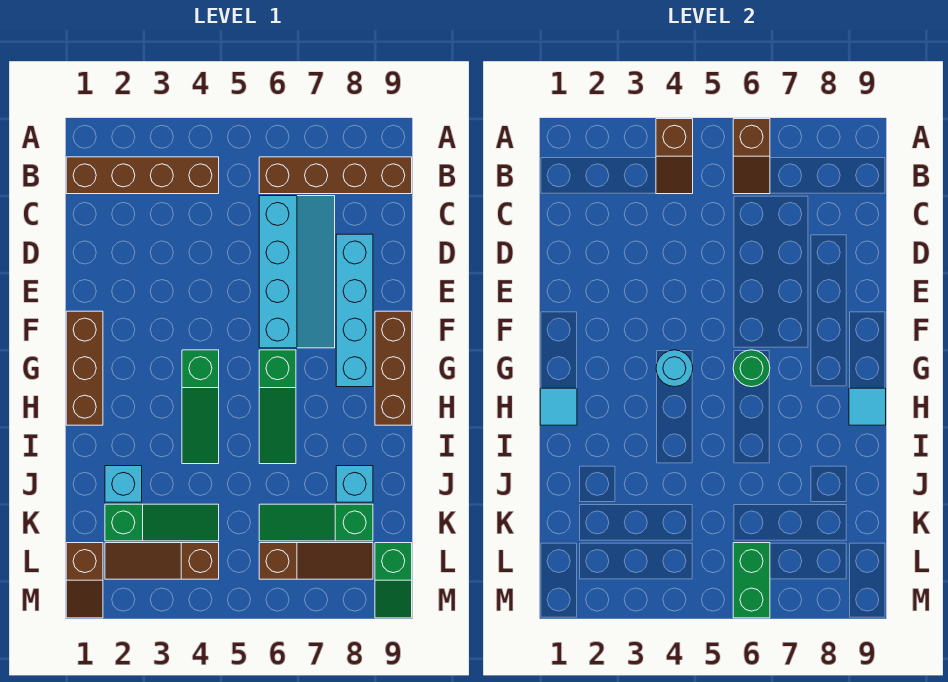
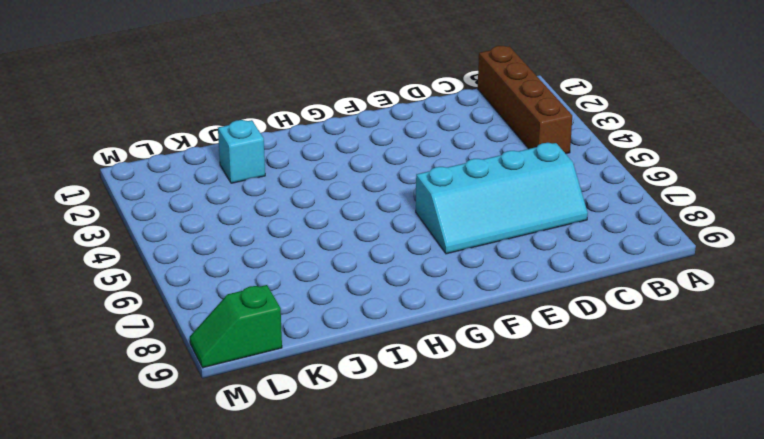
none -> brown brick B6:B9 level 1
none -> cyan brick D8:G8 level 1
none -> brown brick F1:H1 level 1

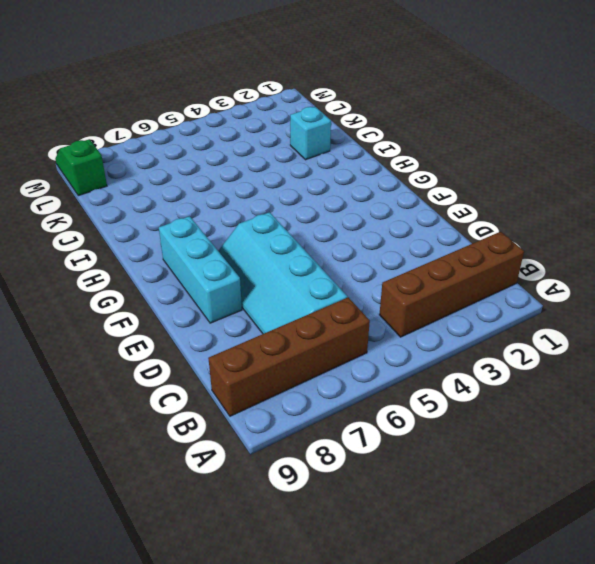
cyan brick E8:G8 level 1 -> cyan brick D8:G8 level 1
none -> brown brick F1:H1 level 1
none -> brown brick F9:H9 level 1
none -> green slope G4:I4 level 1 top G

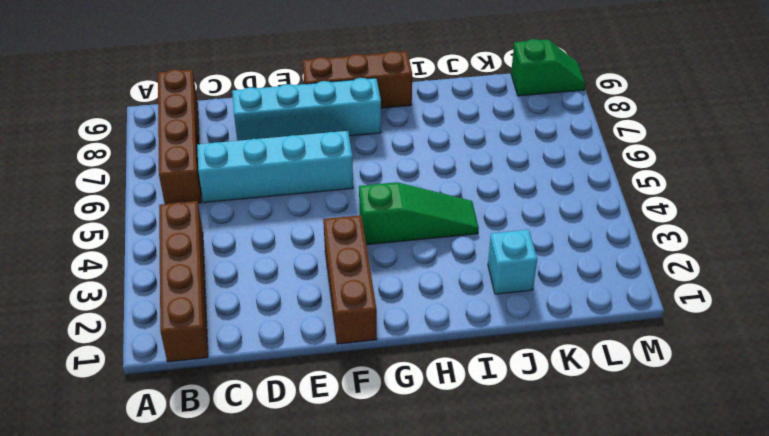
brown brick F1:F3 level 1 -> brown brick F1:H1 level 1
none -> green slope G6:I6 level 1 top G
none -> cyan brick J8 level 1
none -> green slope K2:K4 level 1 top 2

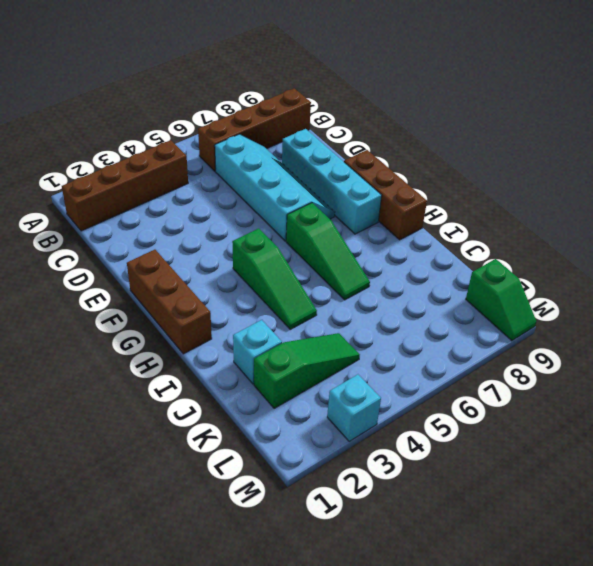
cyan brick M3 level 1 -> cyan brick J8 level 1
none -> green slope K6:K8 level 1 top 8
none -> brown slope L1:M1 level 1 top L
none -> brown slope L2:L4 level 1 top 4

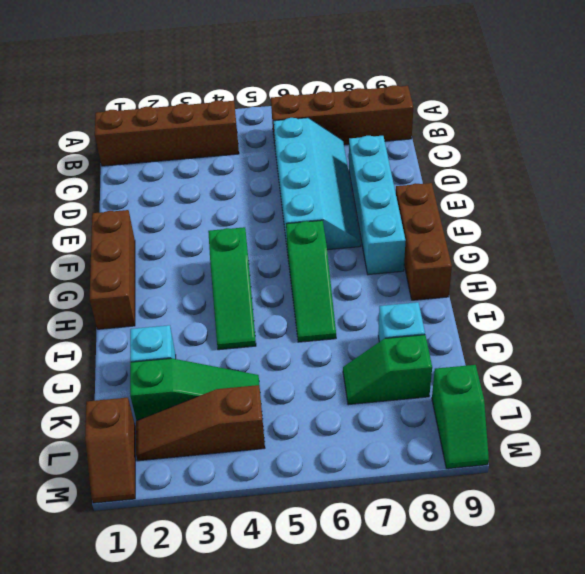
green slope K7:K8 level 1 top 8 -> green slope K6:K8 level 1 top 8
none -> brown slope L6:L8 level 1 top 6
none -> brown slope A4:B4 level 2 top A
none -> brown slope A6:B6 level 2 top A

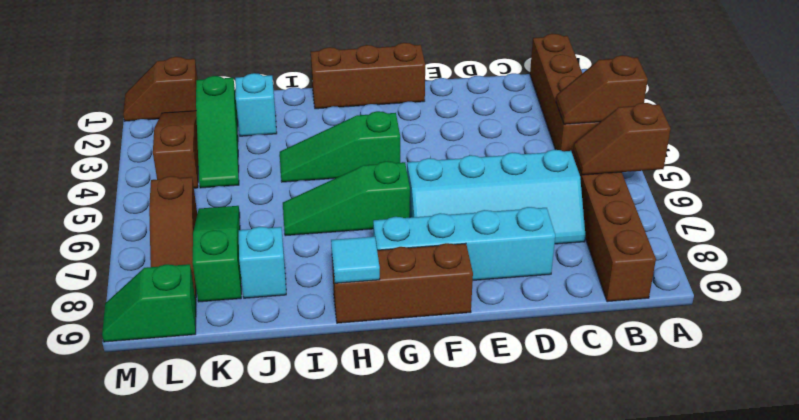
none -> cyan round brick G4 level 2
none -> green round brick G6 level 2
none -> cyan tile H1 level 2

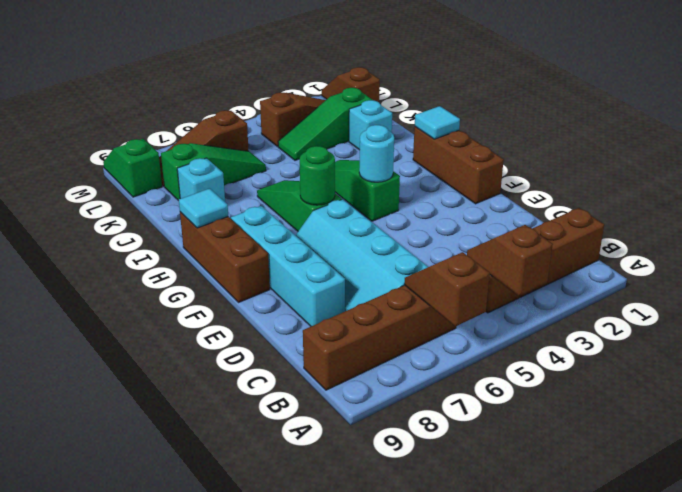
none -> green brick L6:M6 level 2

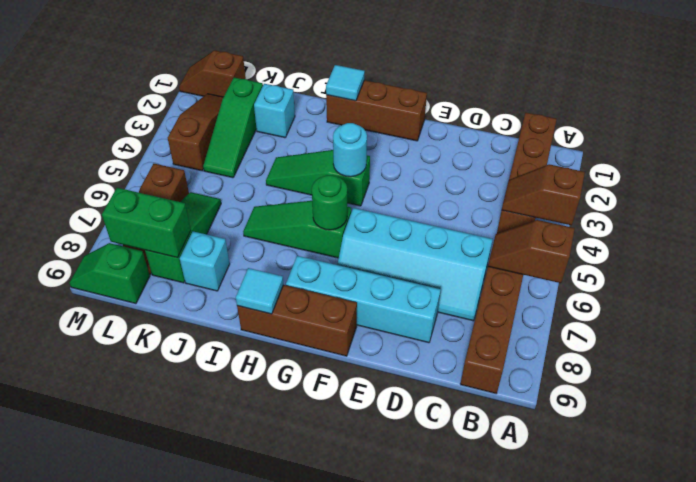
green brick K8:L8 level 2 -> green brick L6:M6 level 2

